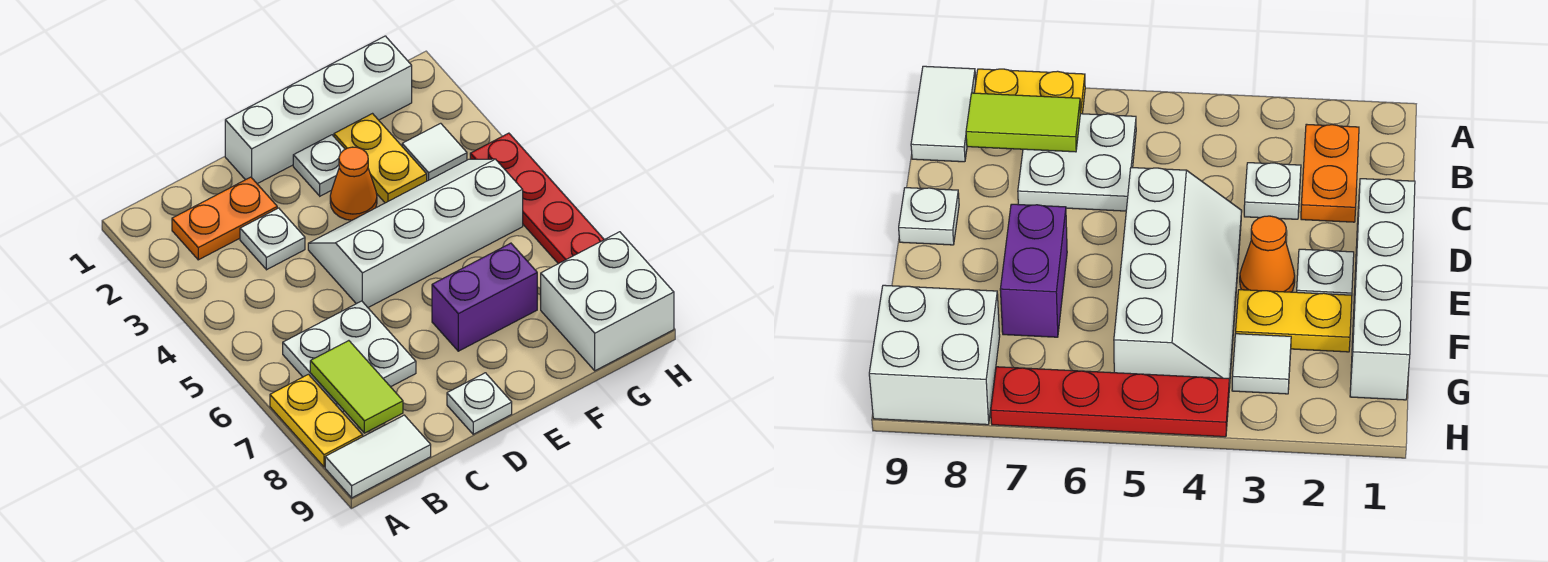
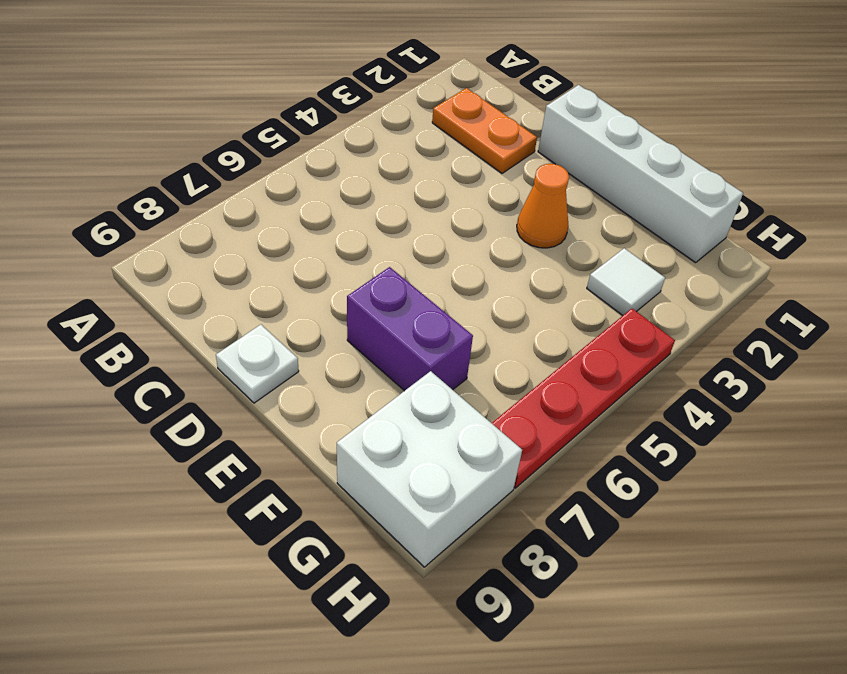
none -> yellow plate A7:A8 level 1
none -> white tile A9:B9 level 1
none -> white plate B6:C7 level 1

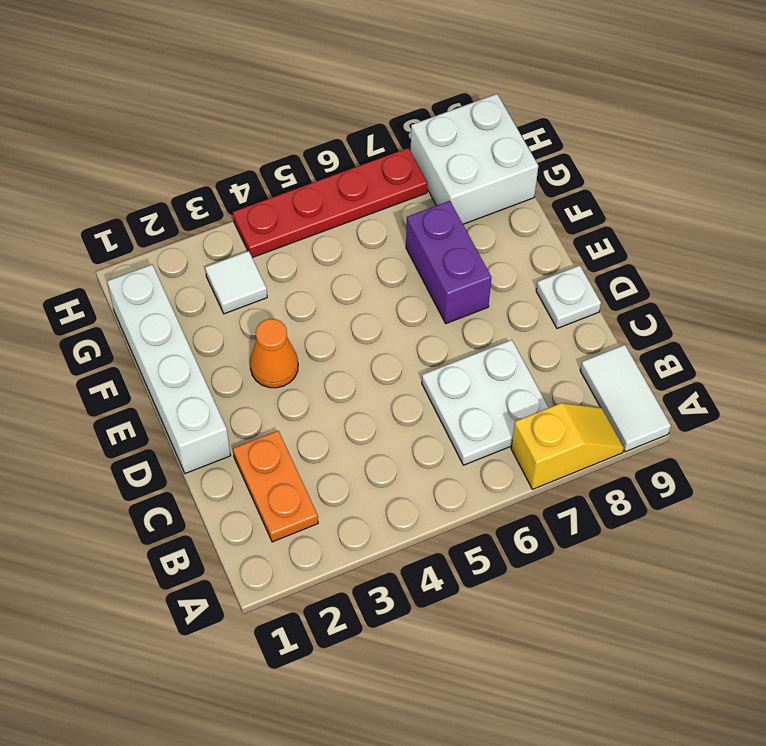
yellow slope A7:A8 level 1 top 7 -> yellow plate A7:A8 level 1
none -> white plate C3 level 1
none -> white slope D4:G5 level 1 top 5
none -> white plate E2 level 1

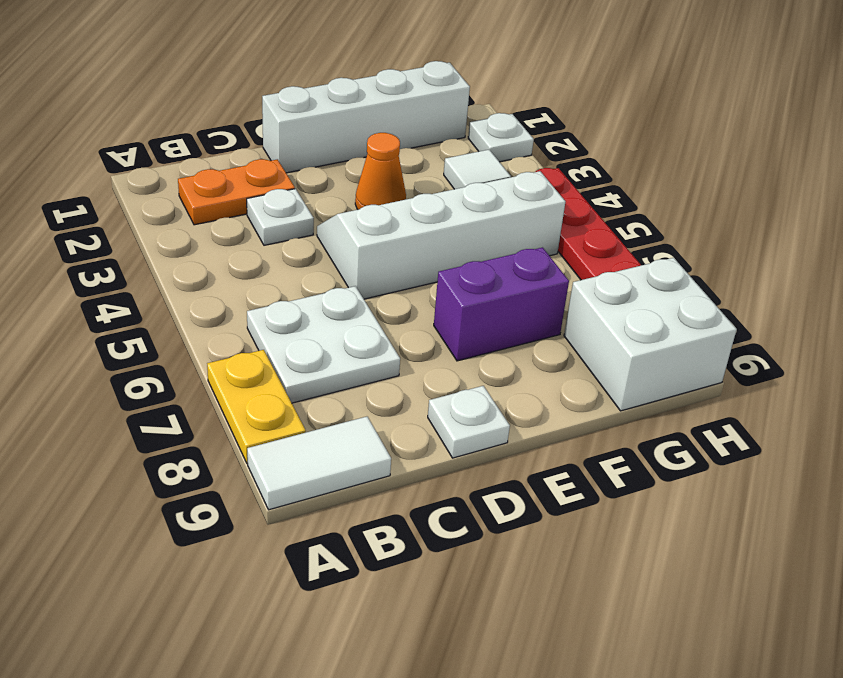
white plate H2 level 1 -> white plate E2 level 1
none -> yellow plate F2:F3 level 1
none -> lime tile B7:B8 level 2

